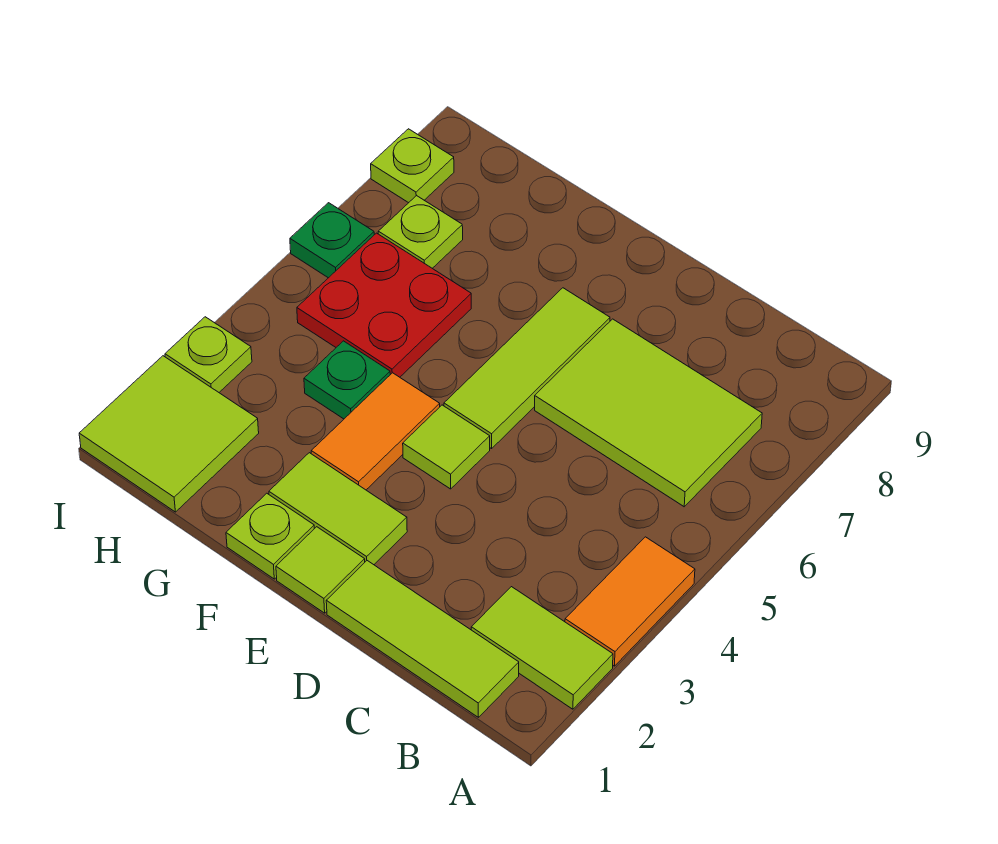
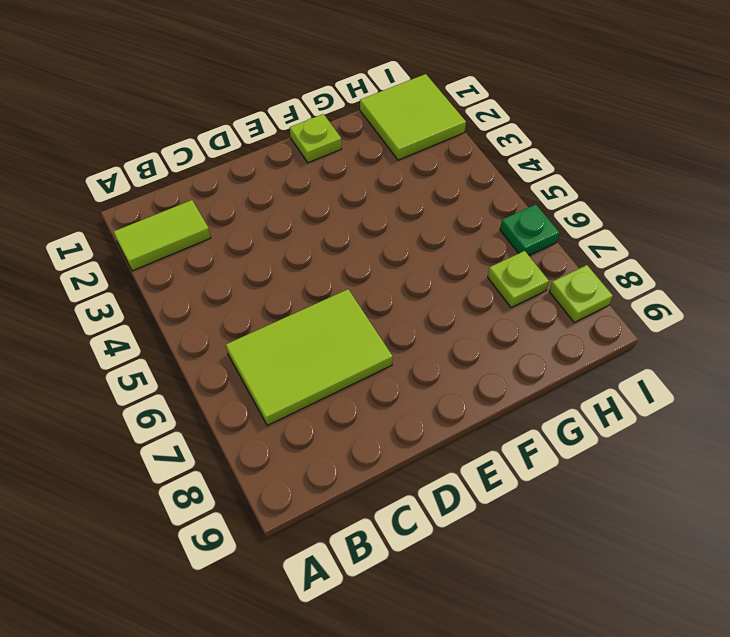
none -> orange tile A3:A4 level 1
none -> lime tile B1:D1 level 1
none -> lime tile E1 level 1

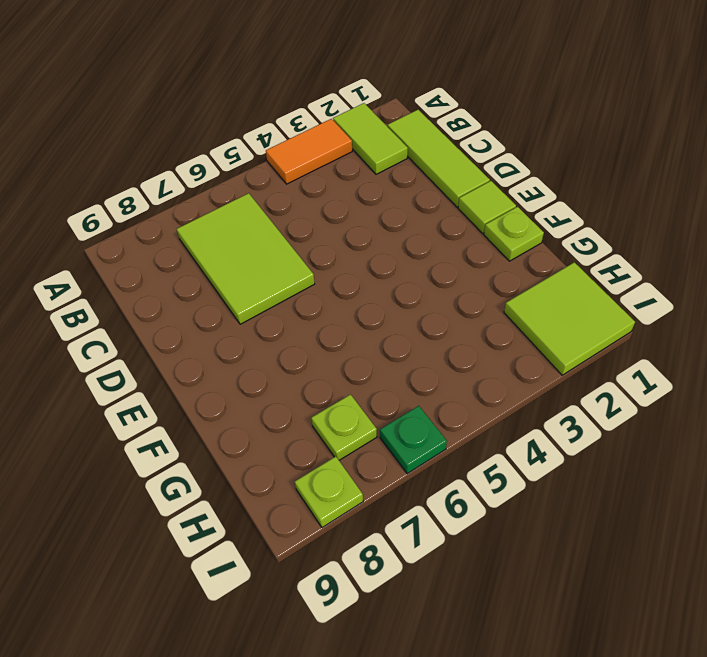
none -> lime tile E2:F2 level 1
none -> lime tile E4 level 1
none -> lime tile E5:E7 level 1

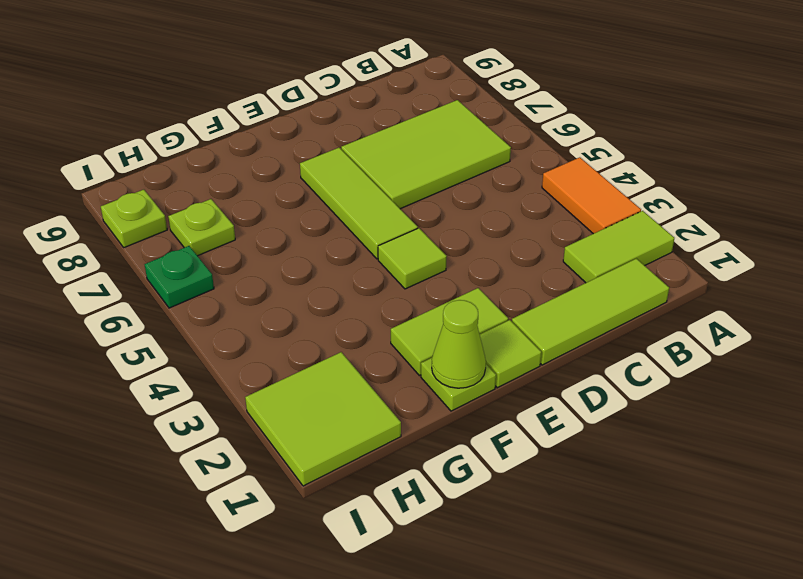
lime cone F1 level 2 -> none
none -> orange tile F3:F4 level 1
none -> green plate G4 level 1
none -> red plate G5:H6 level 1

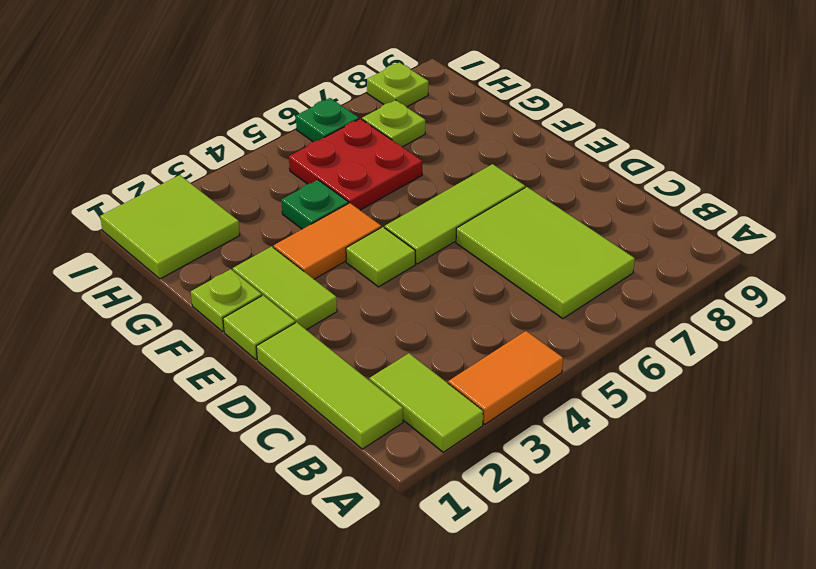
none -> lime plate I3 level 1

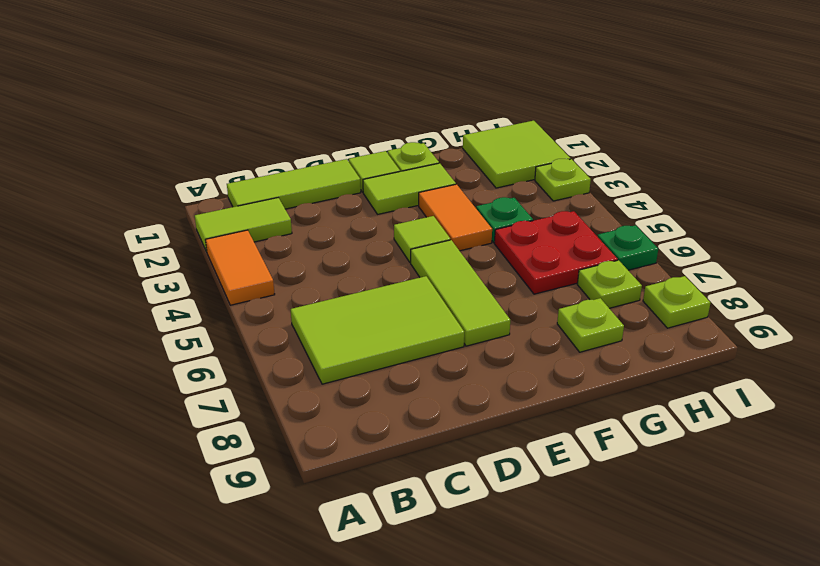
lime plate G8 level 1 -> none

